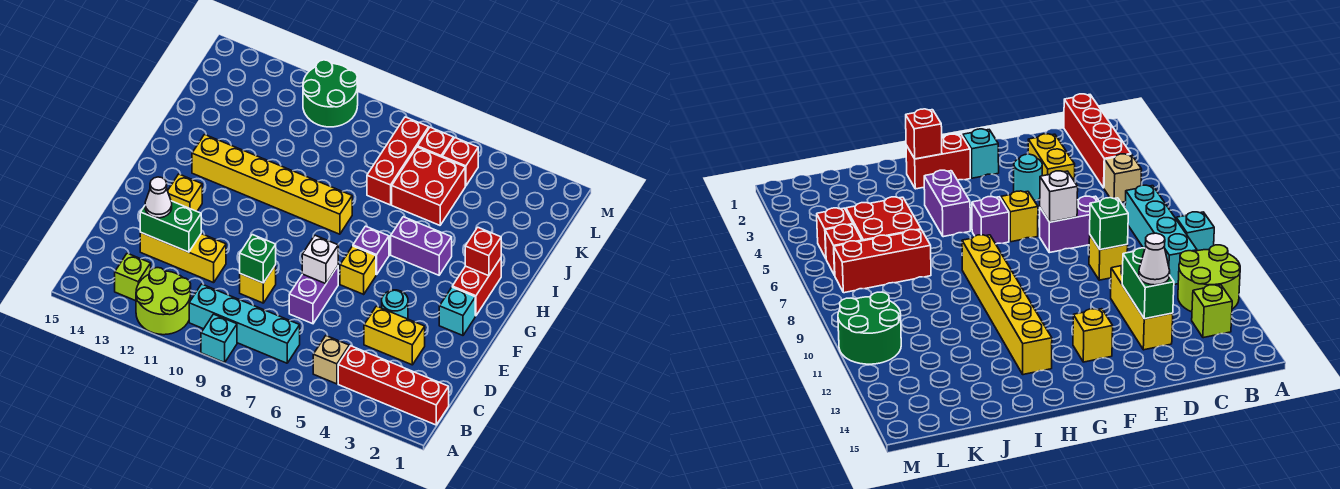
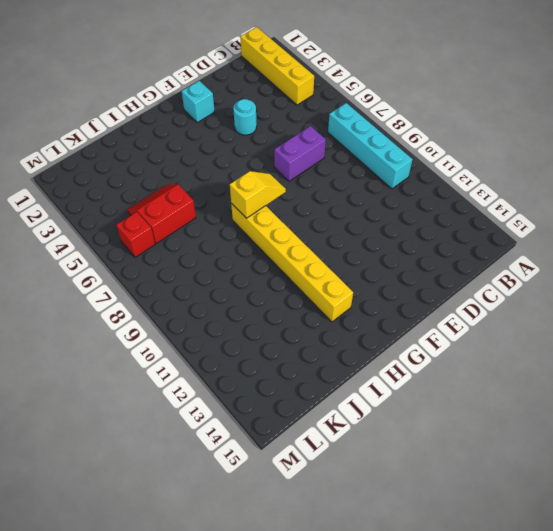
yellow brick B1:B4 level 1 -> red brick B1:B4 level 1
yellow slope G8:H8 level 2 top H -> none
red slope J5:K6 level 1 top 6 -> red brick J5:K6 level 1
none -> cyan brick A9 level 1
none -> lime round brick A11:B12 level 1
none -> tan brick B5 level 1

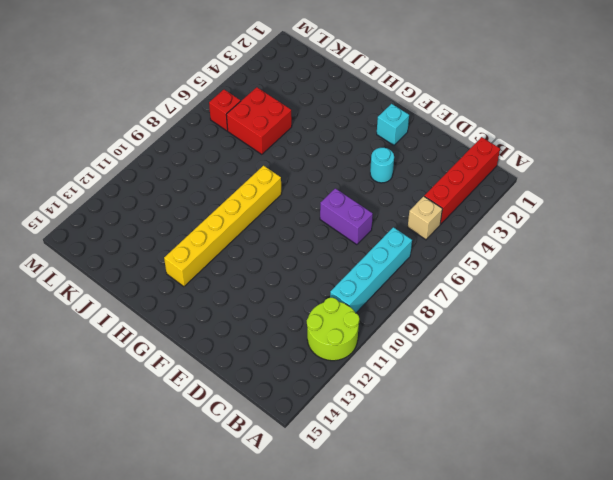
none -> cyan brick A9 level 1
none -> lime brick B13 level 1
none -> yellow brick D3:D4 level 1

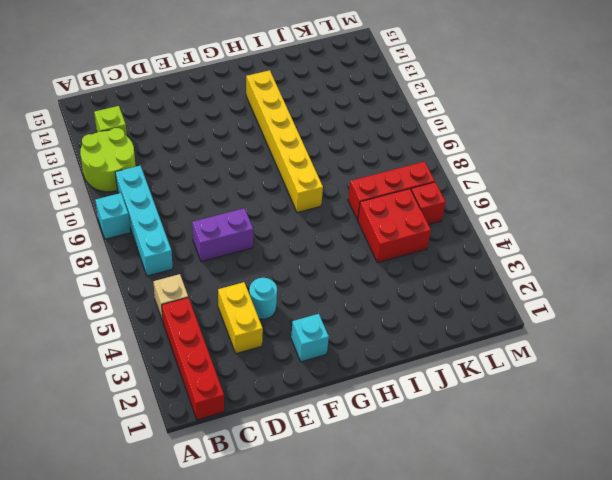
none -> yellow brick D9 level 1
none -> yellow brick D11:D13 level 1
none -> yellow brick F6 level 1

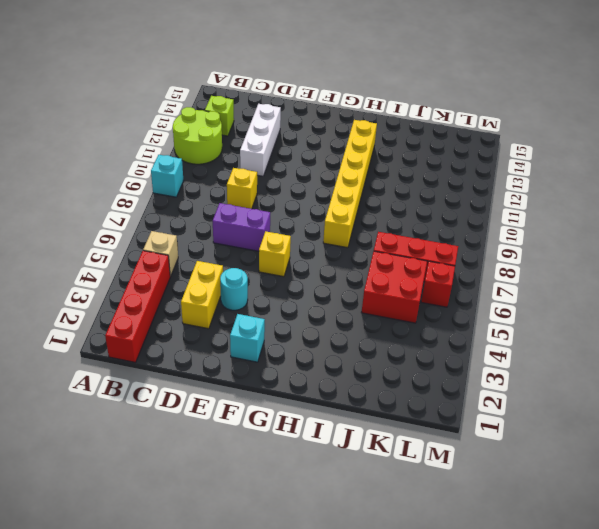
white brick D11:D13 level 1 -> yellow brick D11:D13 level 1
none -> cyan brick B7:B10 level 1
none -> yellow brick F13 level 1
none -> red brick G2:H2 level 1

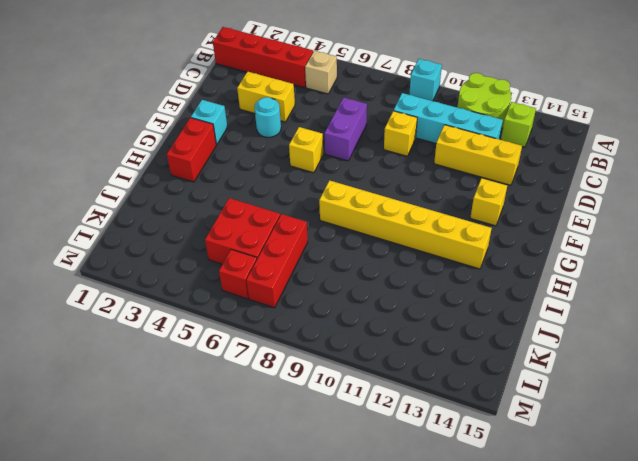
cyan brick C9:C12 level 1 -> cyan brick B7:B10 level 1
none -> purple brick G6 level 1
none -> purple brick H4:H5 level 1
none -> red brick L5 level 1

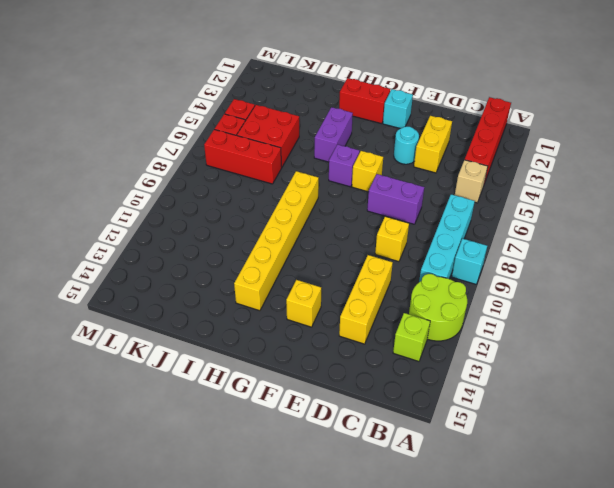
none -> green round brick L10:M11 level 1
none -> green brick D9 level 2
none -> green brick D12:D13 level 2

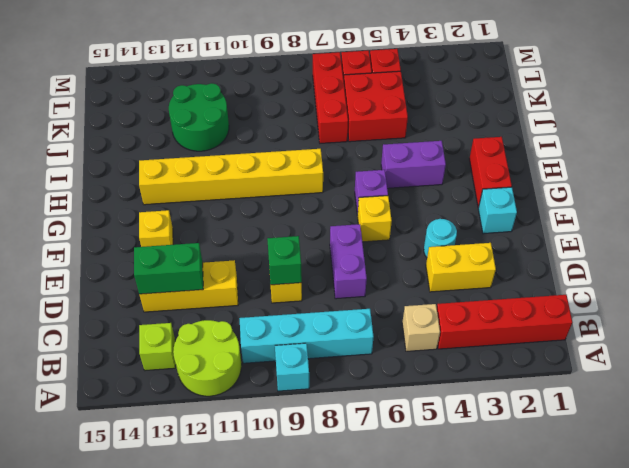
green round brick J11:K12 level 1 -> green round brick L10:M11 level 1
none -> white brick E7 level 2
none -> red brick H2 level 2
none -> white cone D13 level 3

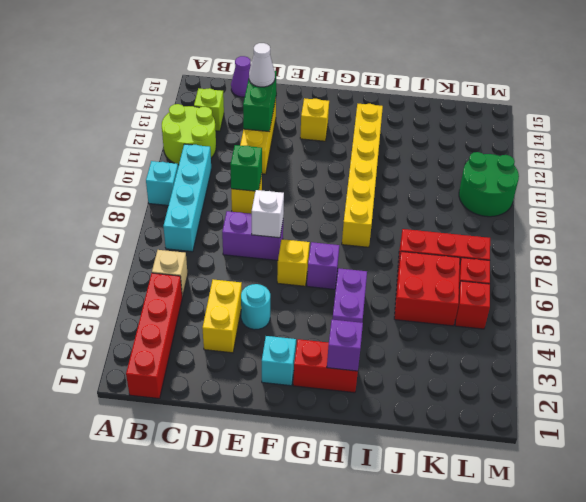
purple cone C15 level 1 -> none
purple brick H2 level 2 -> red brick H2 level 2

